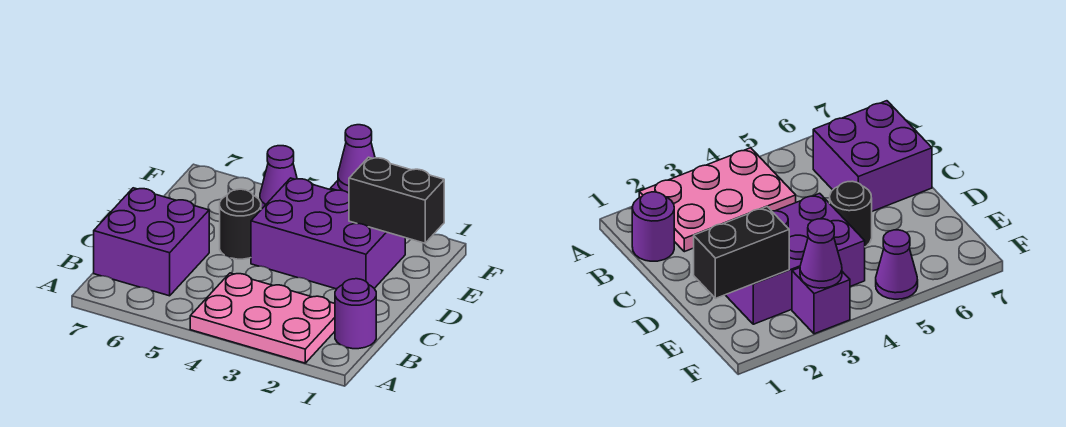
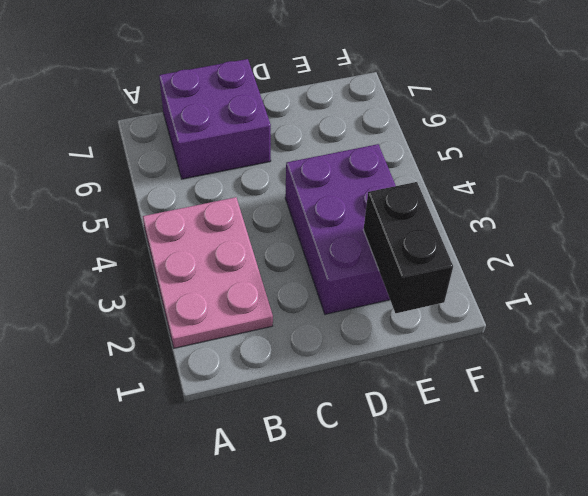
none -> purple round brick B1 level 1
none -> black round brick D5 level 1

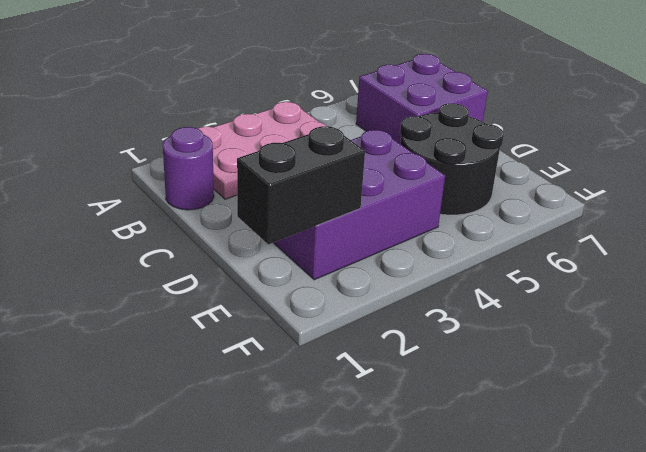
black round brick D5:E6 level 1 -> black round brick D5 level 1
none -> purple brick F3 level 1
none -> purple cone F5 level 1

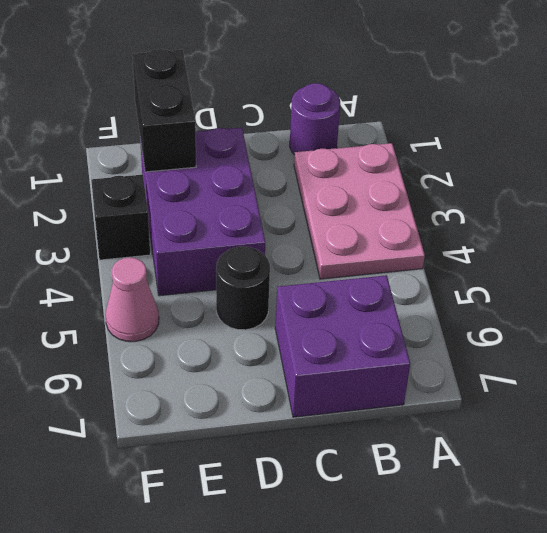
black brick F3 level 1 -> purple brick F3 level 1
pink cone F5 level 1 -> purple cone F5 level 1
none -> purple cone F3 level 2

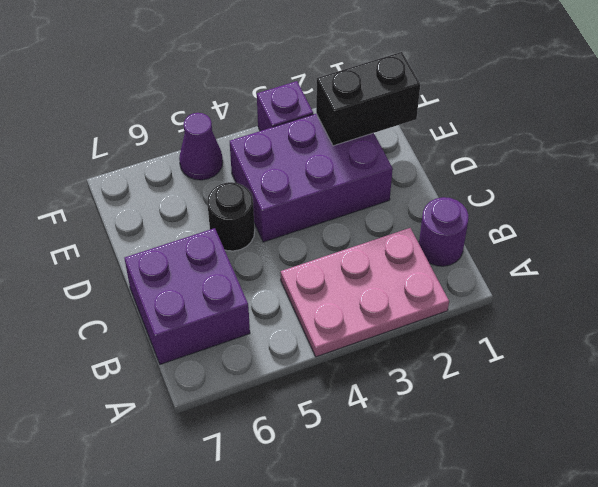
none -> purple cone F3 level 2

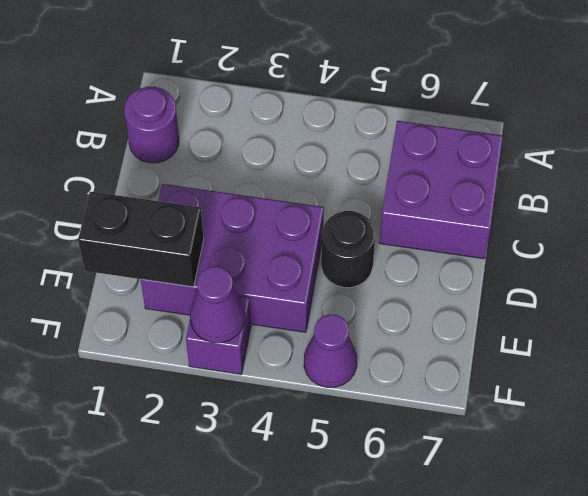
none -> pink plate A2:B4 level 1

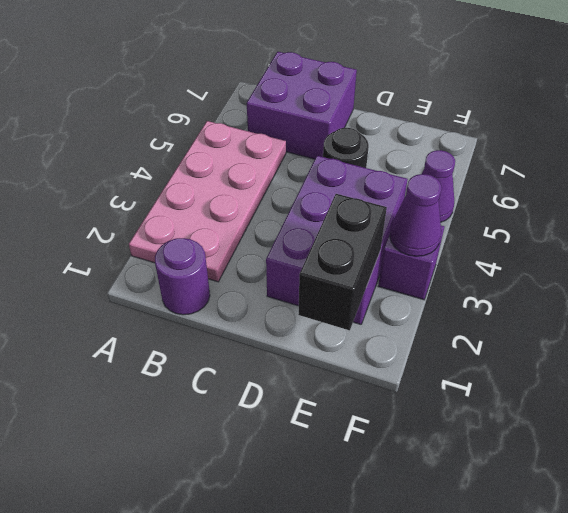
pink plate A2:B5 level 1 -> pink plate A2:B4 level 1

